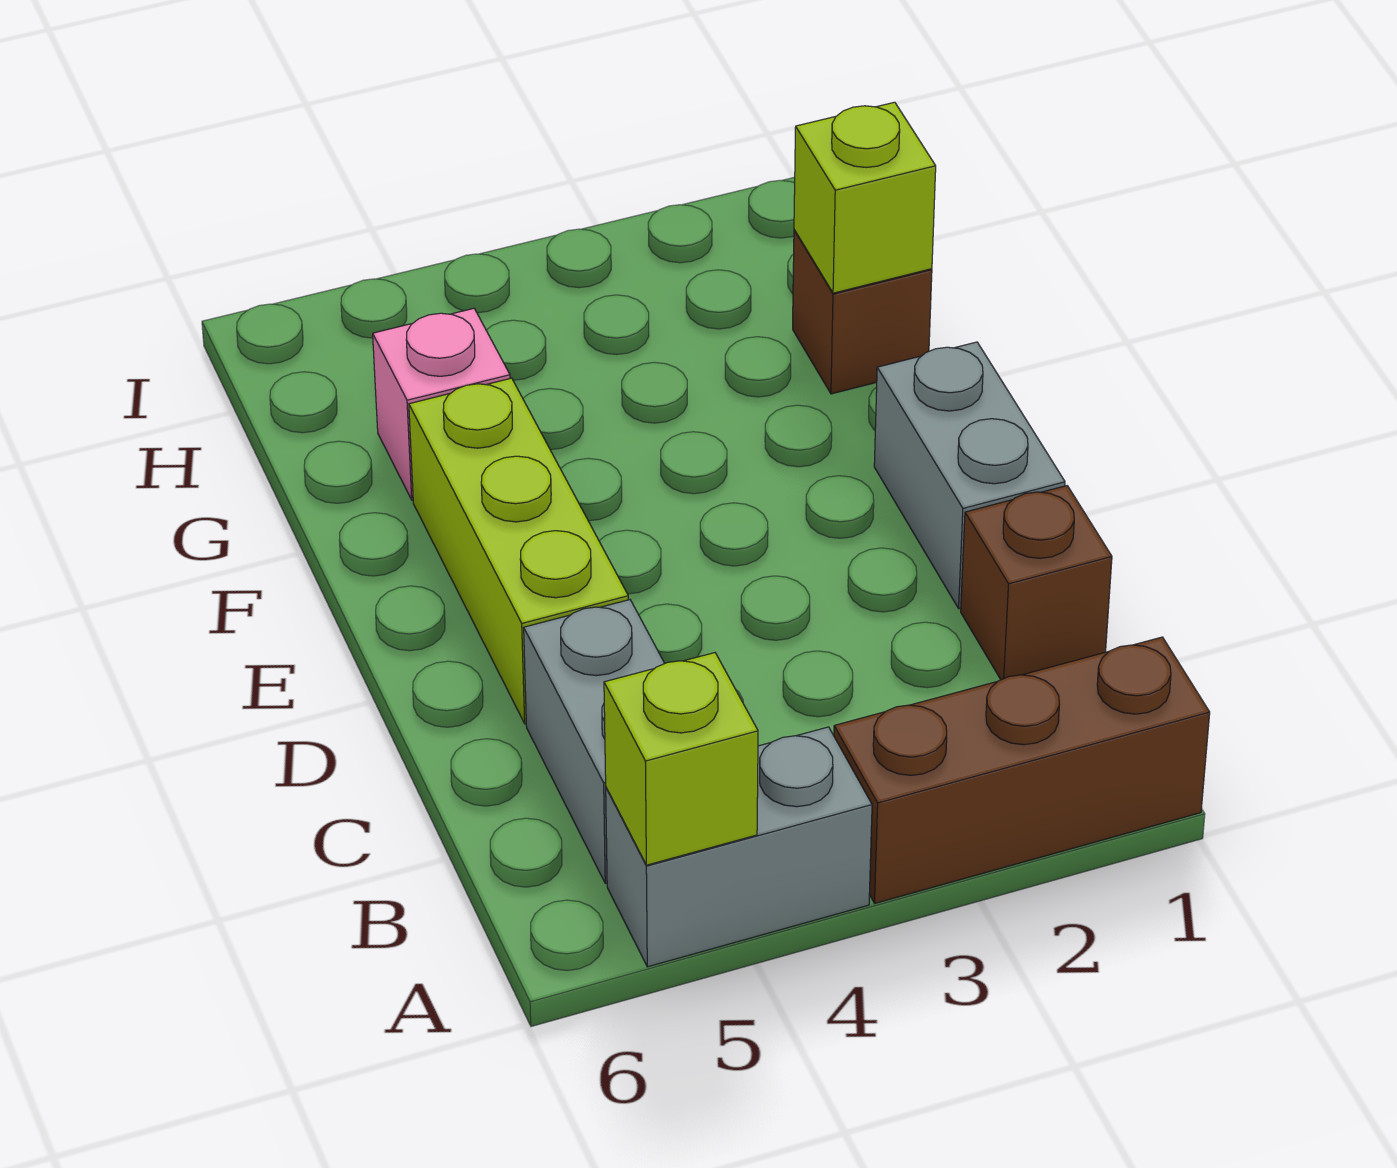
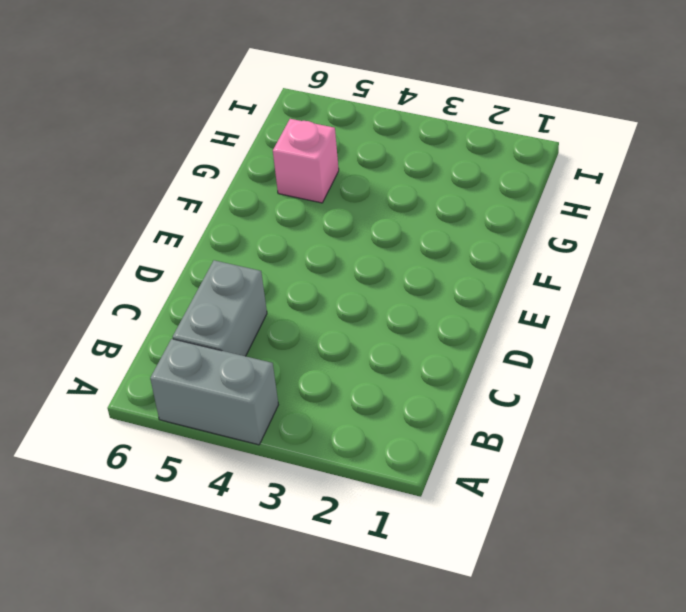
none -> brown brick A1:A3 level 1
none -> brown brick C1 level 1

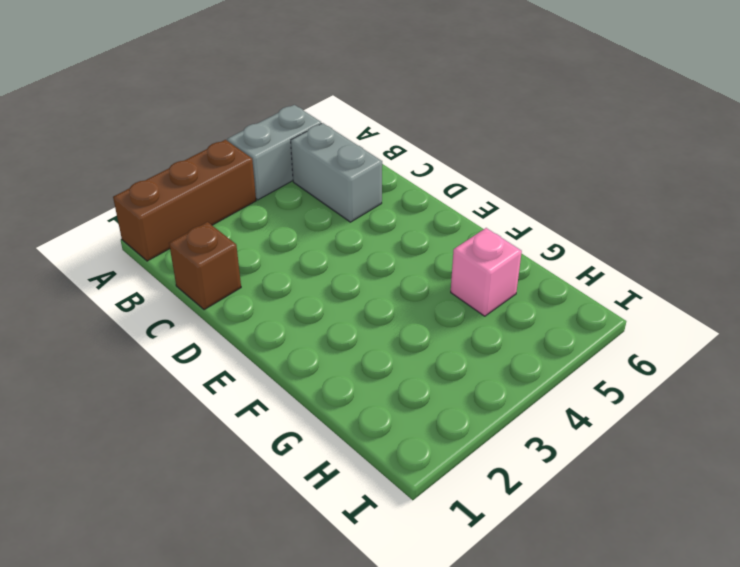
none -> grey brick D1:E1 level 1
none -> lime brick D5:F5 level 1

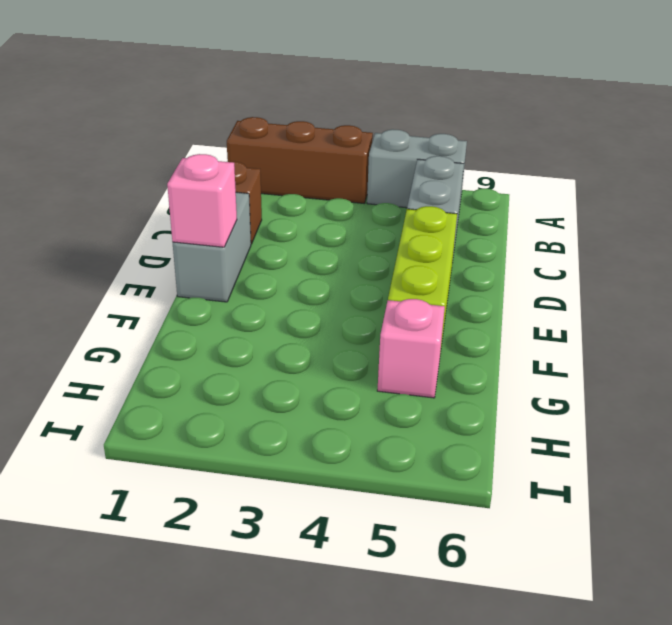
pink brick E1 level 2 -> none
none -> brown brick G1 level 1
none -> lime brick A5 level 2

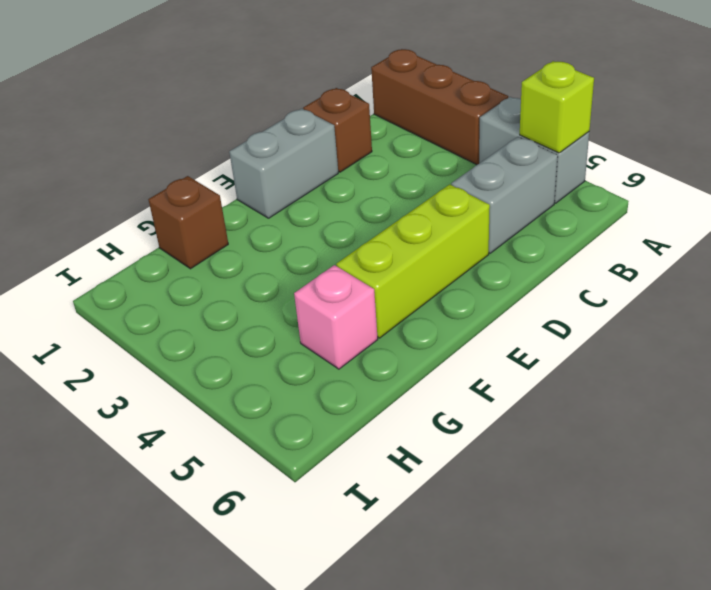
none -> lime brick G1 level 2

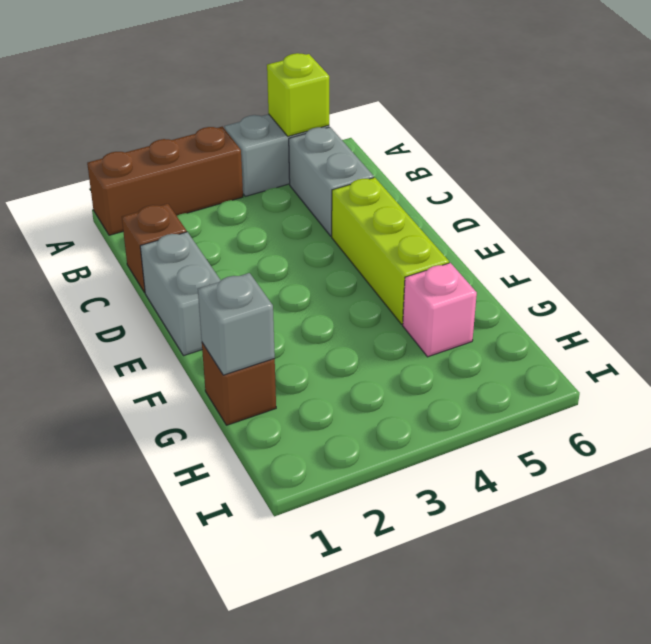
grey brick G1 level 2 -> lime brick G1 level 2

